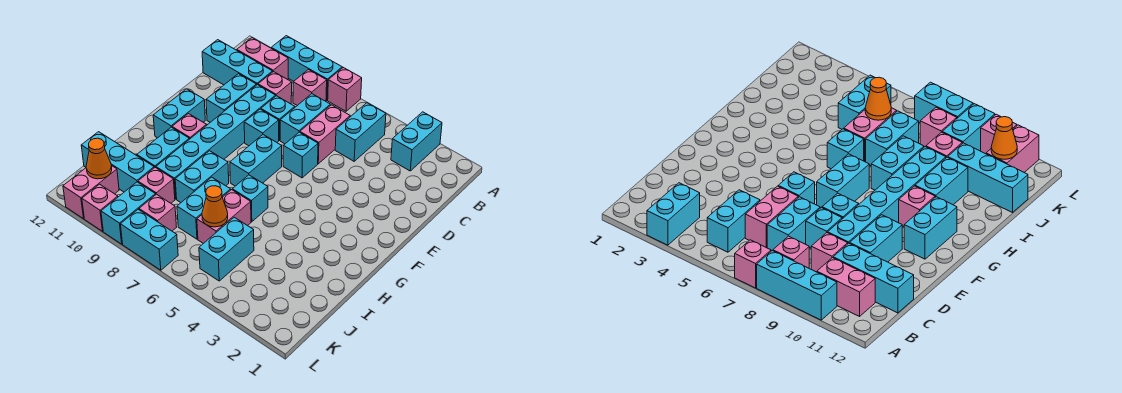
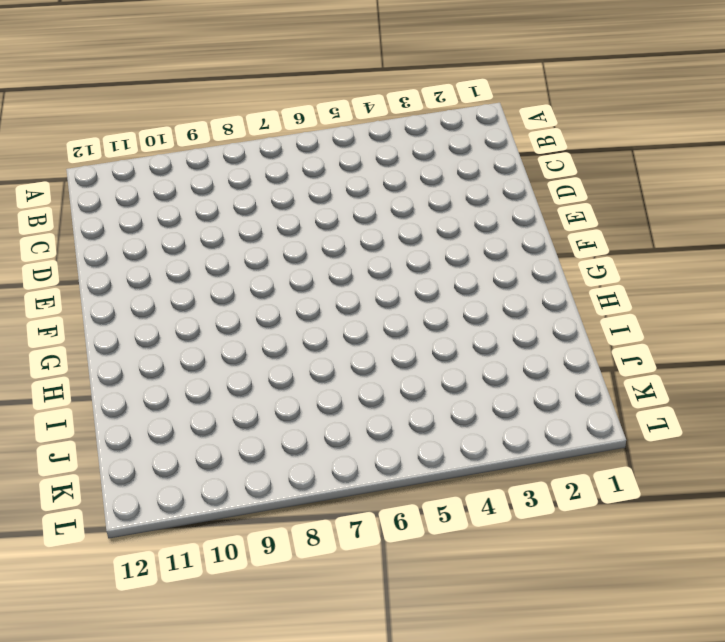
none -> cyan brick A3:B3 level 1
none -> pink brick A7 level 1
none -> cyan brick A8:A10 level 1
none -> cyan brick B5:C5 level 1

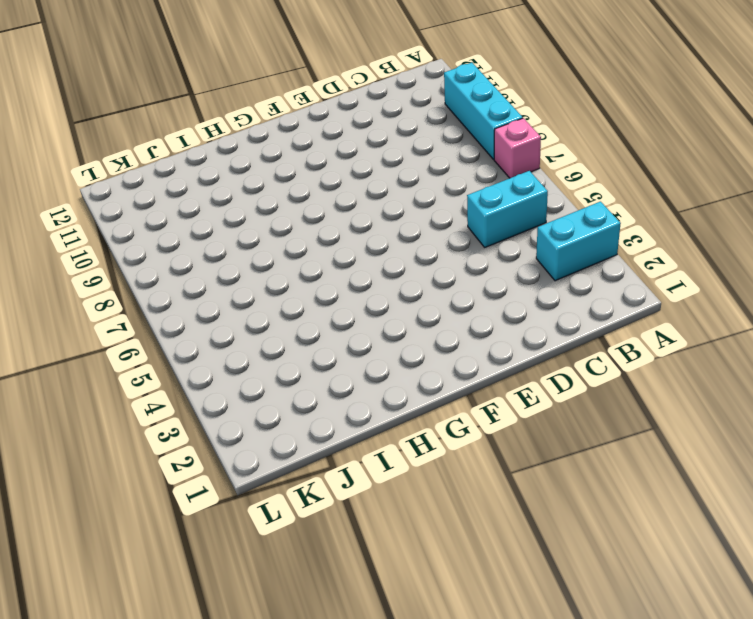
none -> pink brick B8 level 1
none -> pink brick B10:B11 level 1
none -> pink brick C6:D6 level 1
none -> cyan brick C7:D7 level 1

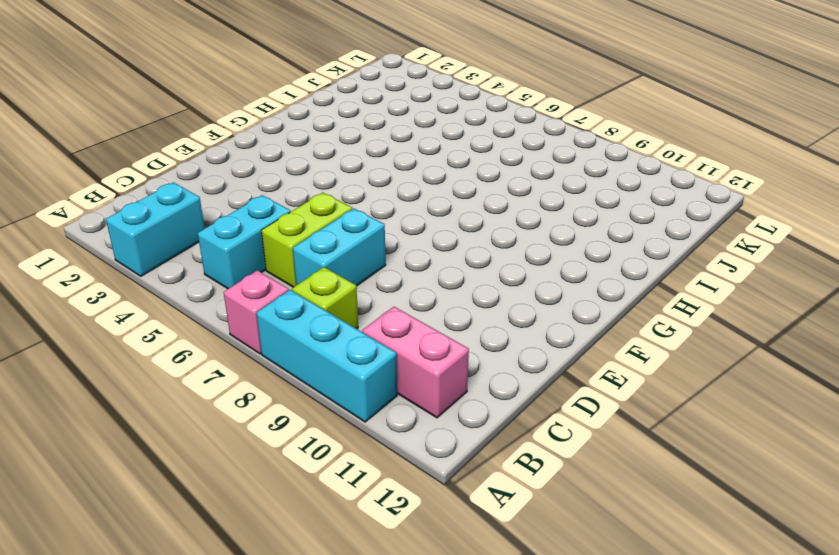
lime brick B8 level 1 -> pink brick B8 level 1
lime brick C6:D6 level 1 -> pink brick C6:D6 level 1
none -> pink brick C9 level 1
none -> cyan brick C10:C12 level 1
none -> cyan brick D8 level 1
none -> cyan brick D9:I9 level 1

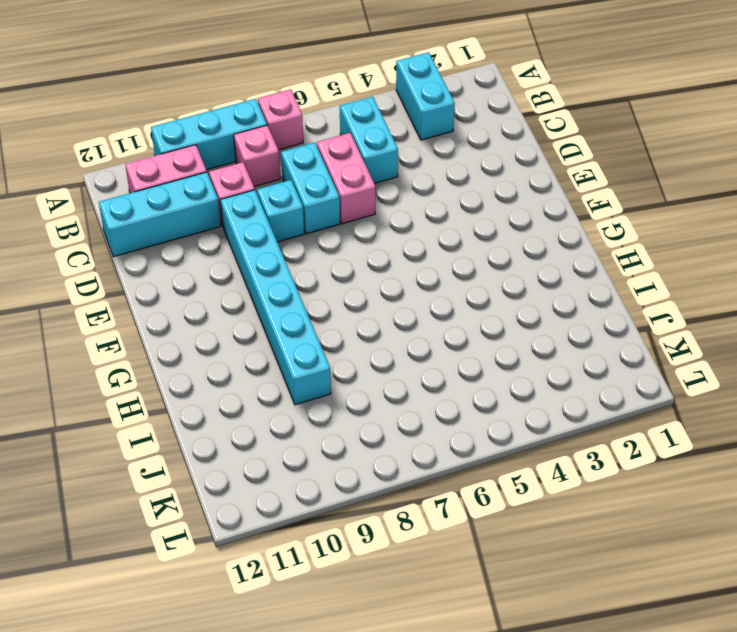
none -> cyan brick D10:E10 level 1
none -> cyan brick E6 level 1
none -> cyan brick E8 level 1
none -> cyan brick F7:G7 level 1

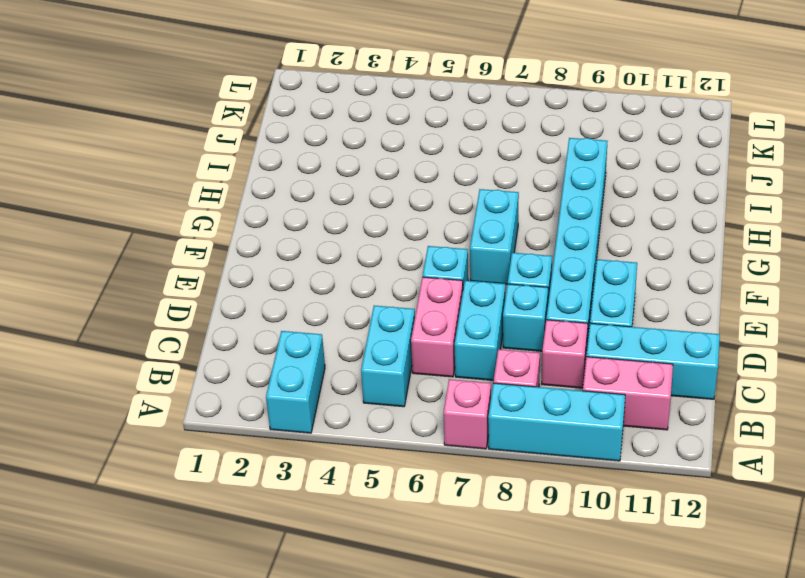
none -> cyan brick F11:G11 level 1
none -> pink brick G10 level 1
none -> cyan brick H6 level 1
none -> cyan brick H8:I8 level 1

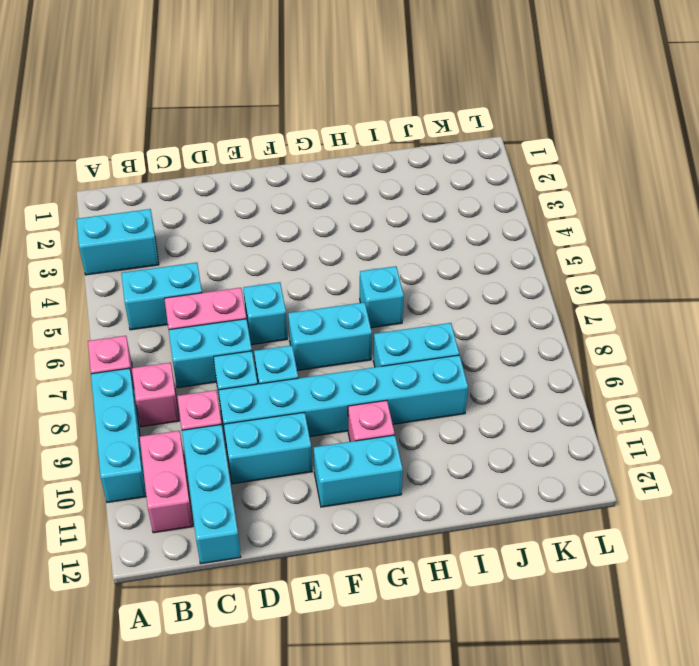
none -> cyan brick H10:I10 level 1
none -> pink brick I6:J6 level 1
none -> cyan brick I7:J7 level 1
none -> cyan brick J5:K5 level 1

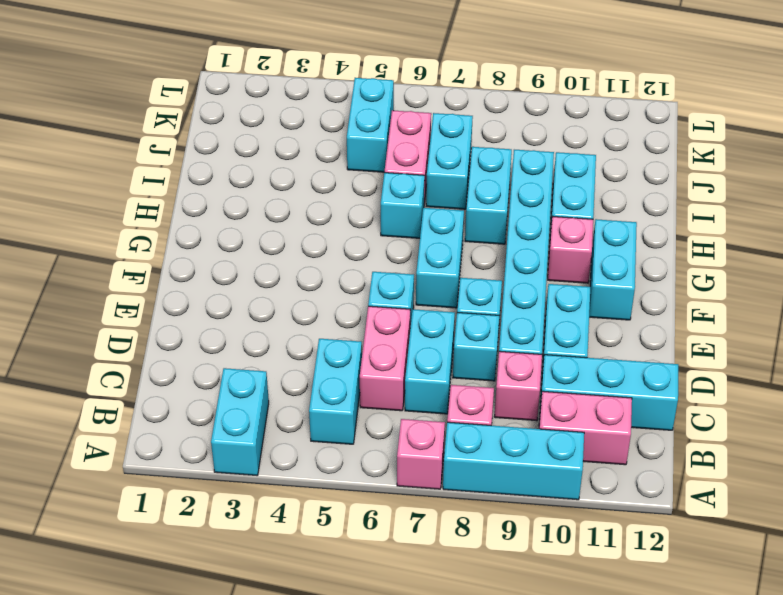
none -> pink brick J9 level 1
none -> cyan brick J10:J12 level 1
none -> pink brick K8 level 1
none -> cyan brick K9:L9 level 1

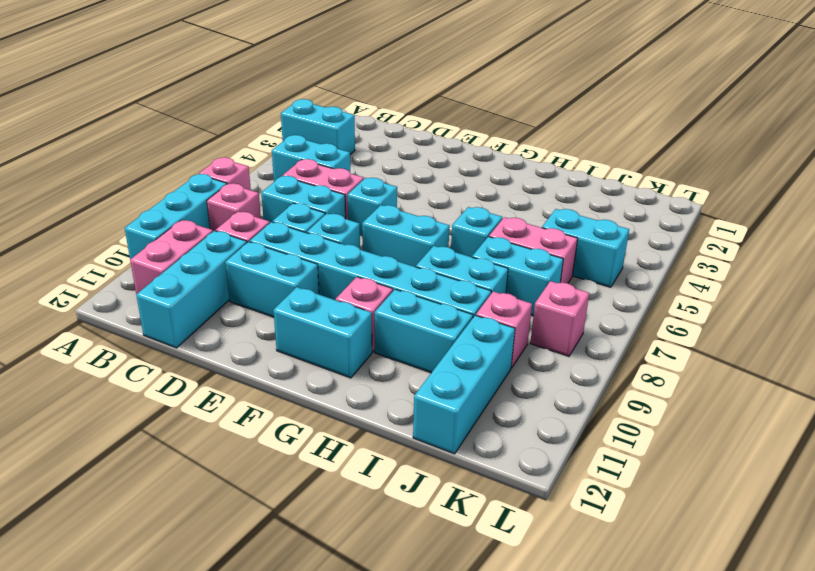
none -> cyan brick K9:L9 level 1
none -> pink brick K11:L11 level 1
none -> cyan brick L7:L8 level 1
none -> pink brick L10 level 1

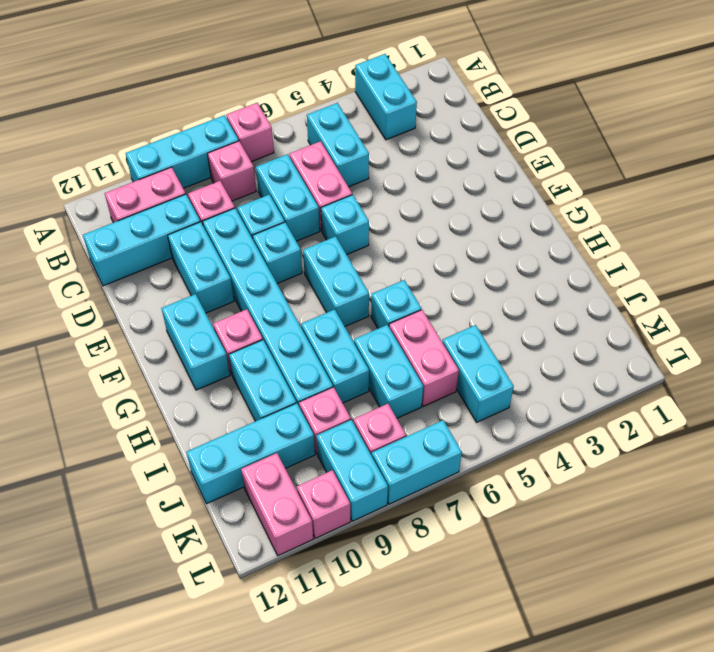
none -> orange cone J6 level 2
none -> orange cone K11 level 2

